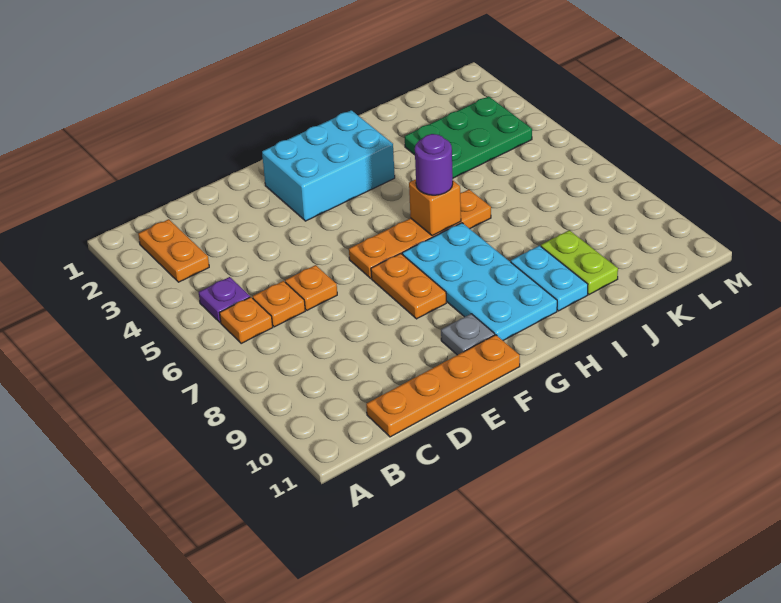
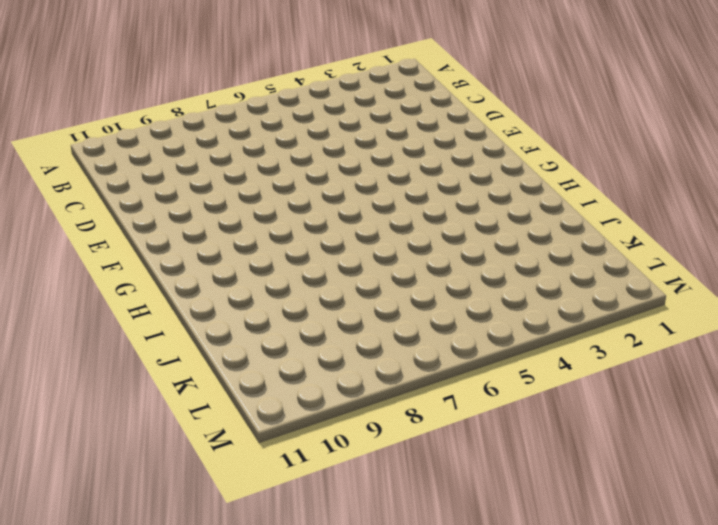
none -> orange plate B2:B3 level 1
none -> purple plate B5 level 1
none -> orange plate B6 level 1

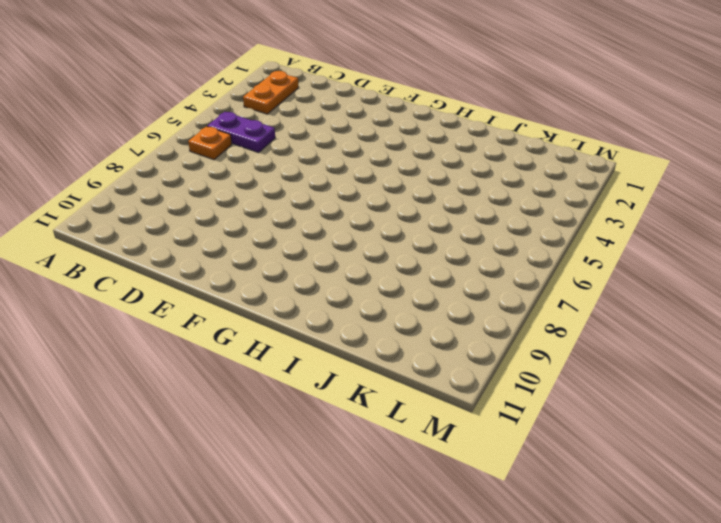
purple plate B5:C5 level 1 -> purple plate B5 level 1
none -> orange plate C6 level 1
none -> orange plate C11:F11 level 1
none -> orange plate D6 level 1

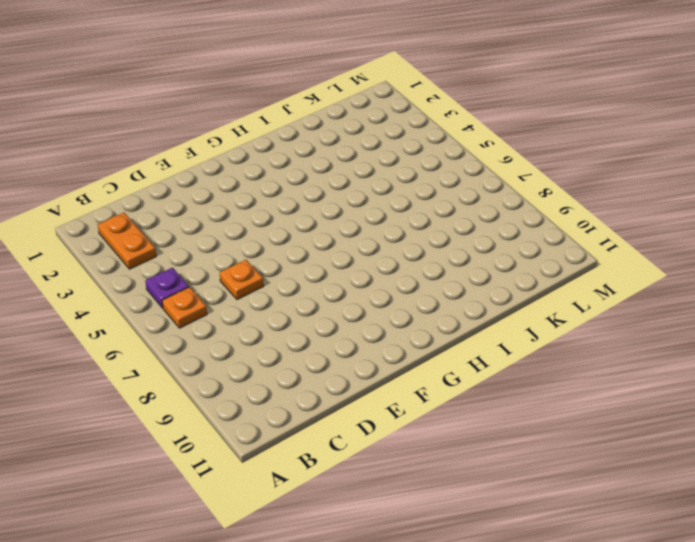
none -> orange plate C6 level 1
none -> orange plate C11:F11 level 1
none -> cyan brick F2:H3 level 1

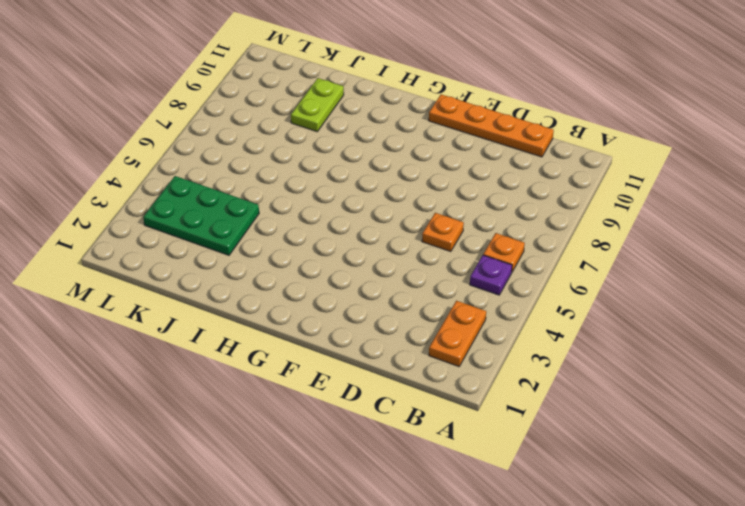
none -> orange plate C6 level 1
none -> cyan brick F2:H3 level 1
none -> orange plate F6:I6 level 1

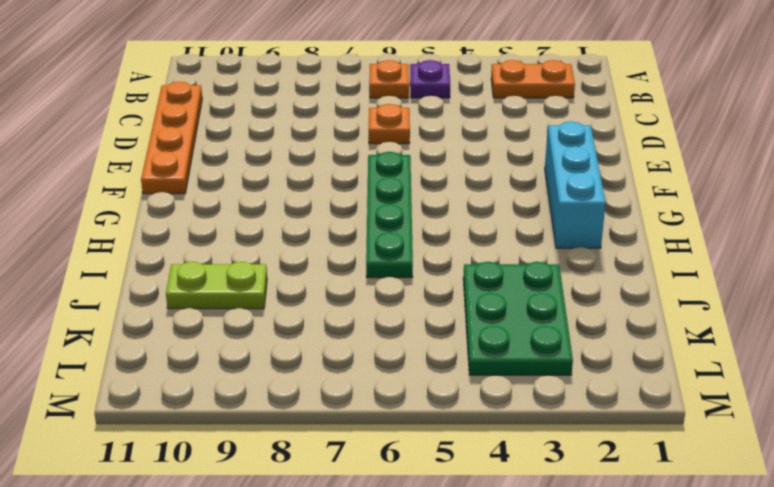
cyan brick F2:H2 level 1 -> cyan brick F2:H3 level 1
green plate F6:I6 level 1 -> orange plate F6:I6 level 1
none -> orange plate C6 level 1
none -> orange plate F7:F8 level 1
none -> grey plate F10 level 1

